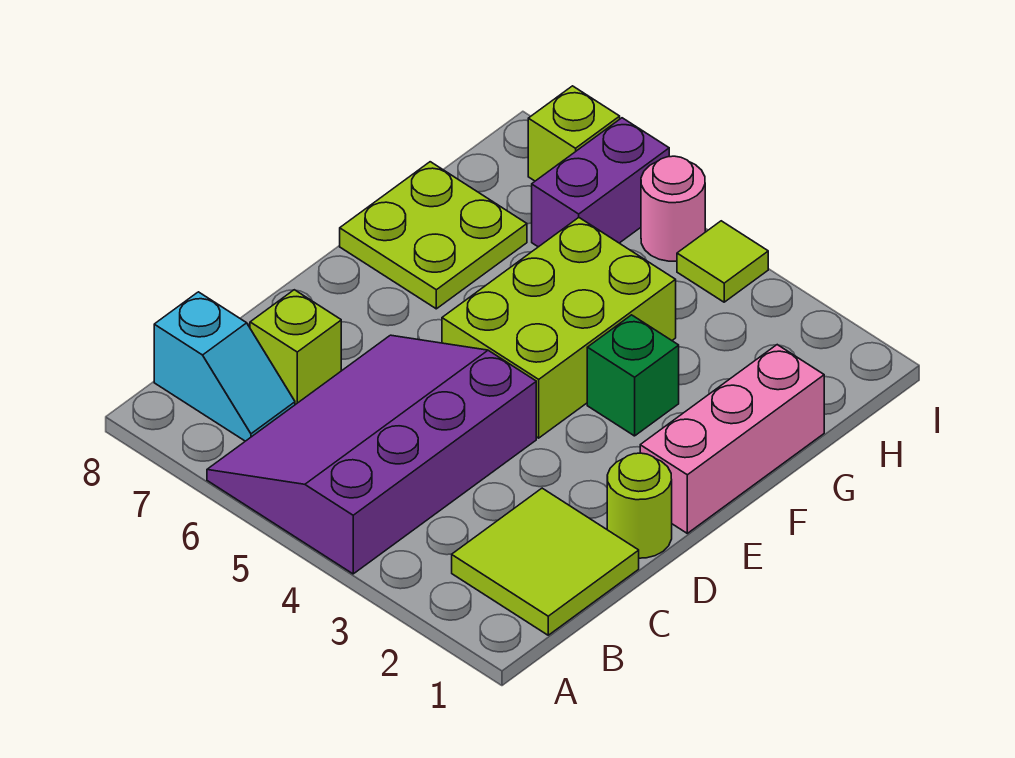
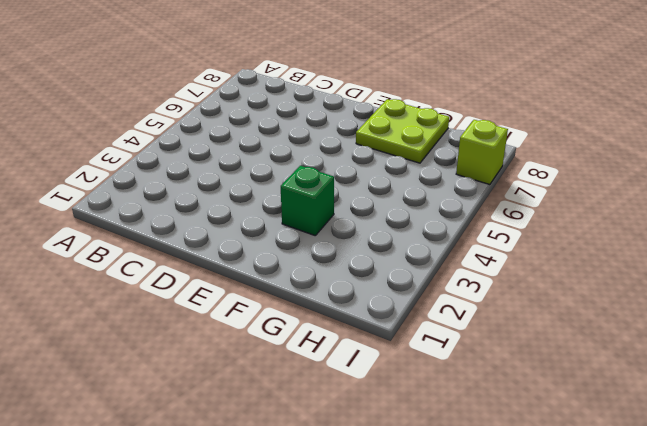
none -> purple slope A4:D6 level 1 top 4
none -> lime tile B1:C2 level 1
none -> cyan slope B7:B8 level 1 top 8

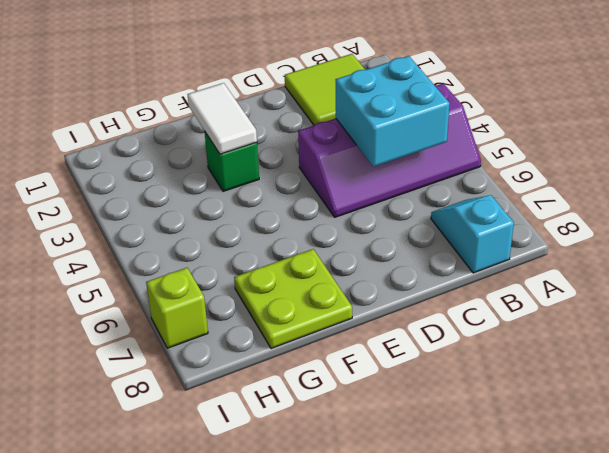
purple slope A4:D5 level 1 top 4 -> purple slope A4:D6 level 1 top 4
cyan brick B4:C5 level 2 -> none
white tile F2:F3 level 2 -> none
none -> lime brick C7 level 1
none -> lime round brick D1 level 1
none -> pink brick E1:G1 level 1

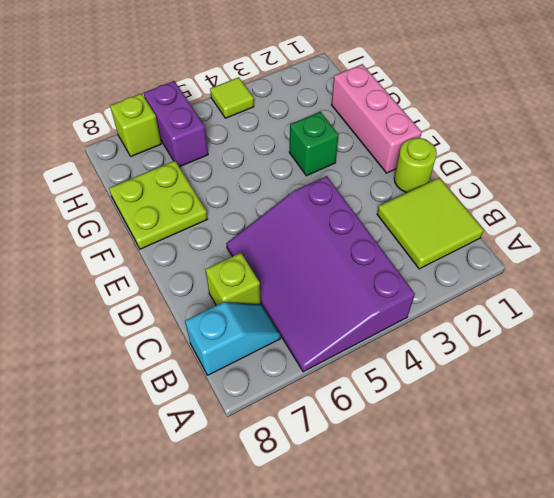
none -> lime brick E4:G5 level 1
none -> pink round brick I5 level 1

